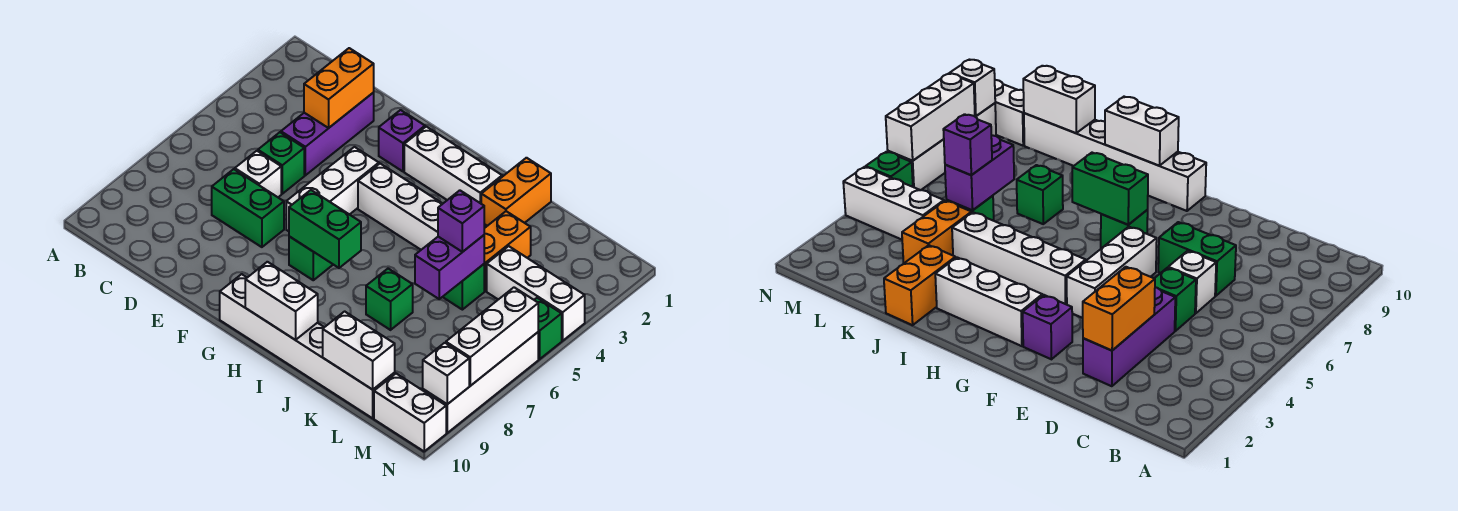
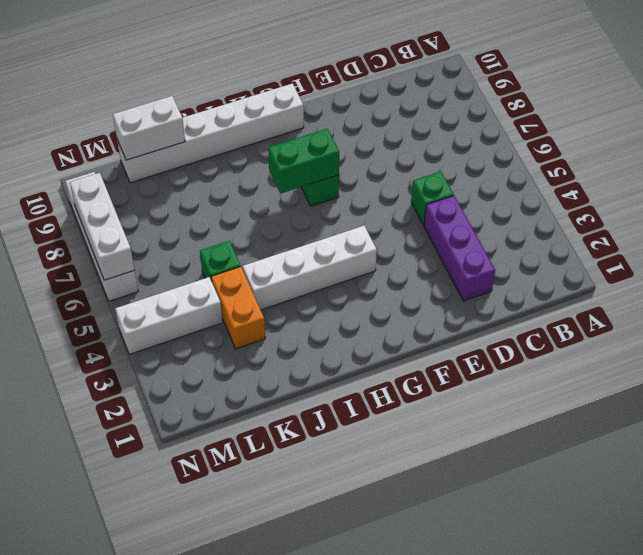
none -> white brick D6 level 1
none -> green brick D7:E7 level 1
none -> purple brick F2 level 1

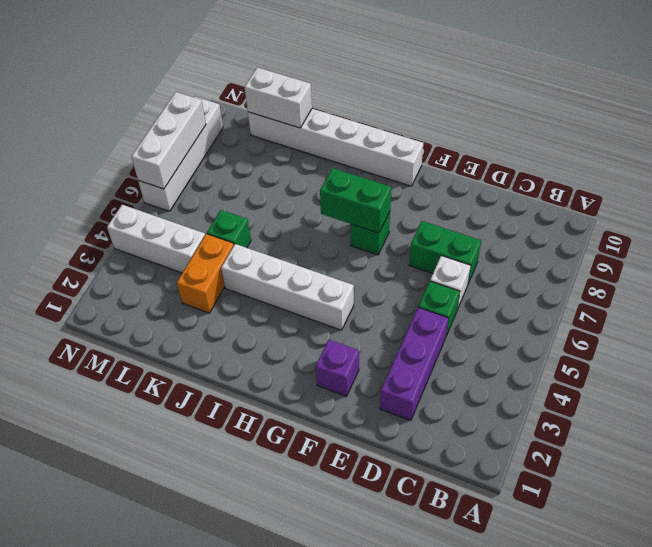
none -> white brick F4:F6 level 1
none -> white brick G2:I2 level 1
none -> orange brick J1:J2 level 1

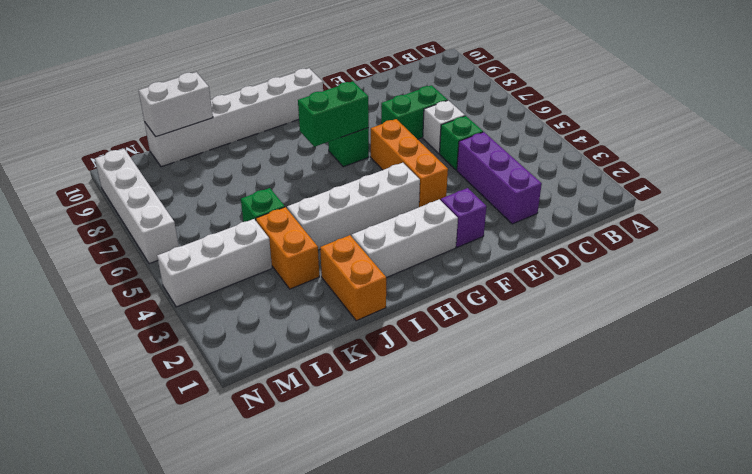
orange brick F4:F6 level 1 -> white brick F4:F6 level 1
none -> green brick J7 level 1
none -> white brick M10:N10 level 1
none -> green brick N5 level 1

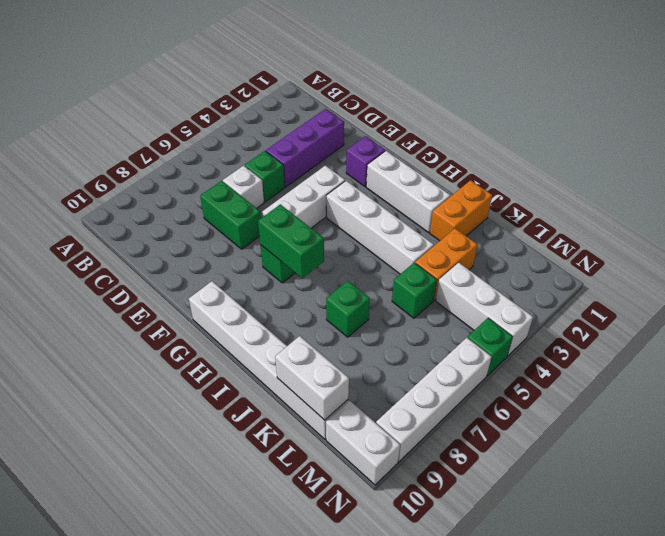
none -> orange brick D2:D3 level 2
none -> white brick H10:I10 level 2
none -> purple brick K5:K6 level 2

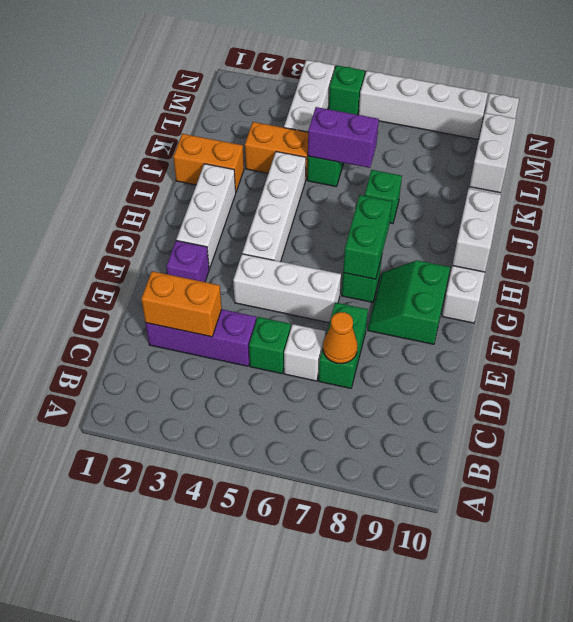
orange cone D7 level 2 -> none
green slope F8:G9 level 1 top 9 -> none
none -> white brick N6:N8 level 2
none -> white brick N9 level 2
none -> purple brick K5 level 3

